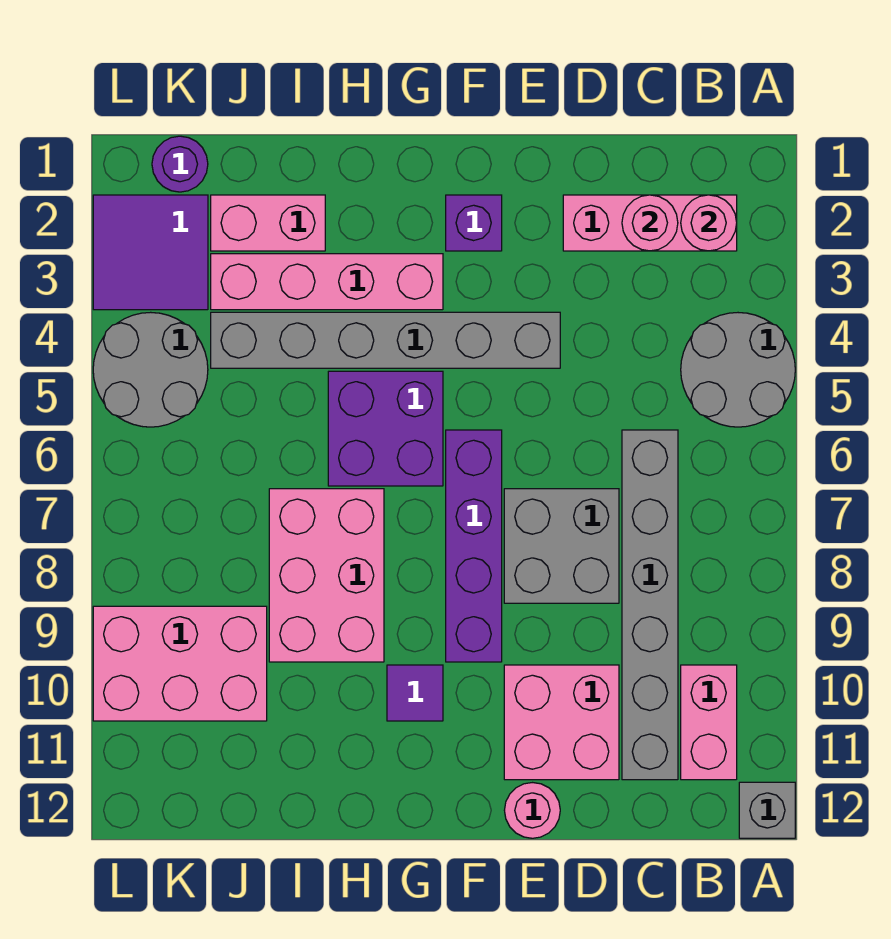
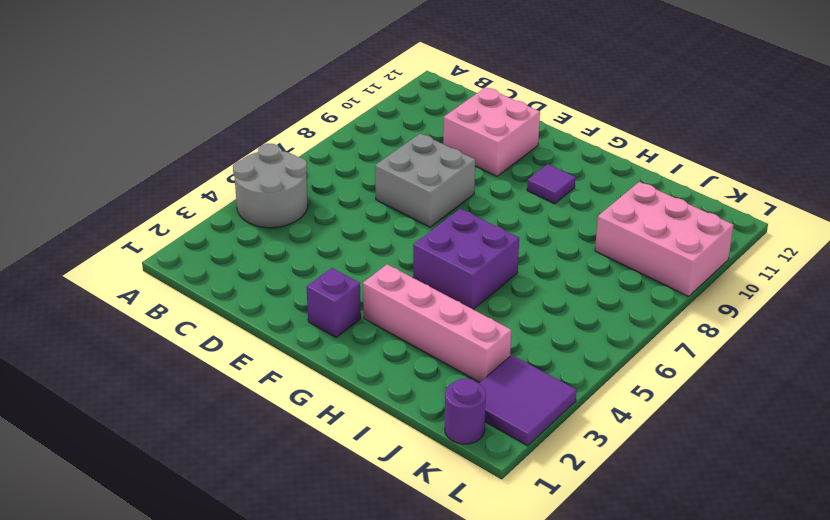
none -> grey brick A12 level 1
none -> pink brick B2:D2 level 1
none -> pink brick B10:B11 level 1

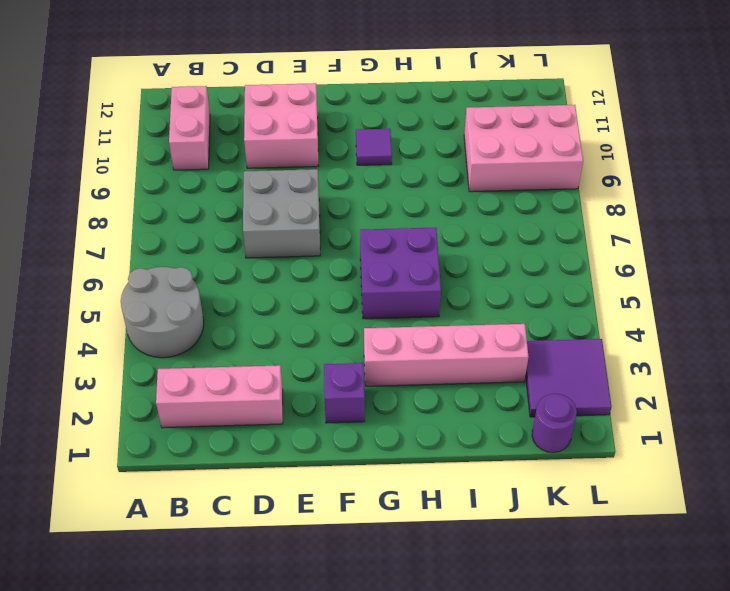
none -> grey brick A12 level 1
none -> grey brick C6:C11 level 1
none -> grey brick E4:J4 level 1

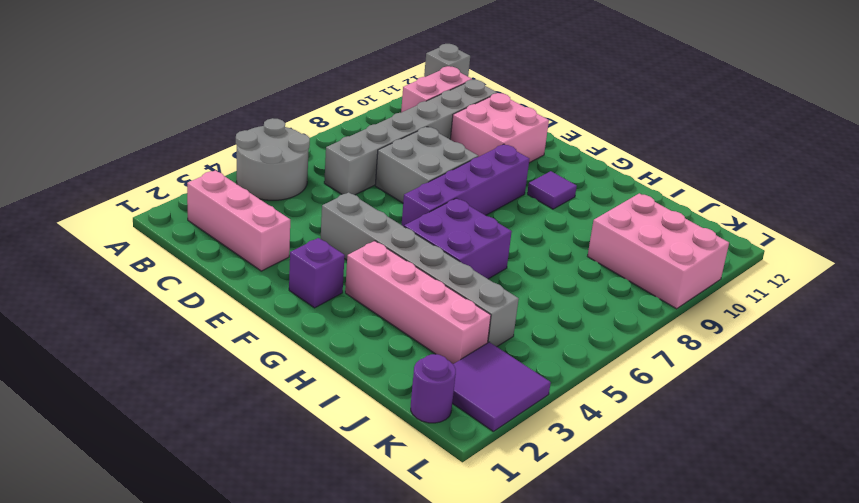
none -> pink round brick E12 level 1
none -> pink brick H7:I9 level 1
none -> pink brick I2:J2 level 1

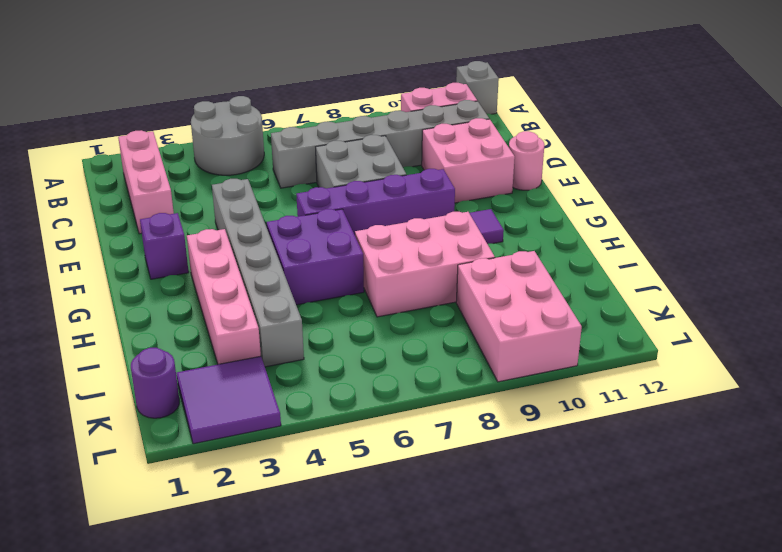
none -> pink brick I2:J2 level 1
none -> grey round brick K4:L5 level 1
none -> pink round brick B2 level 2

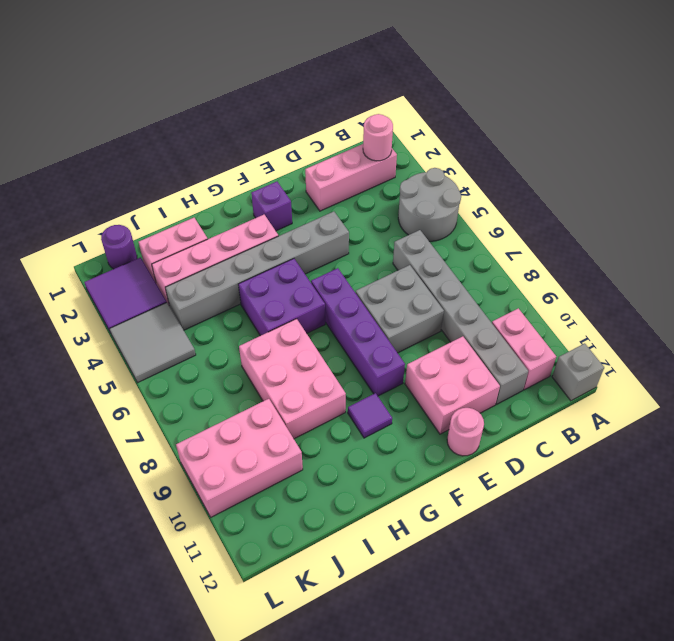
grey tile K4:L5 level 1 -> grey round brick K4:L5 level 1
none -> pink round brick C2 level 2

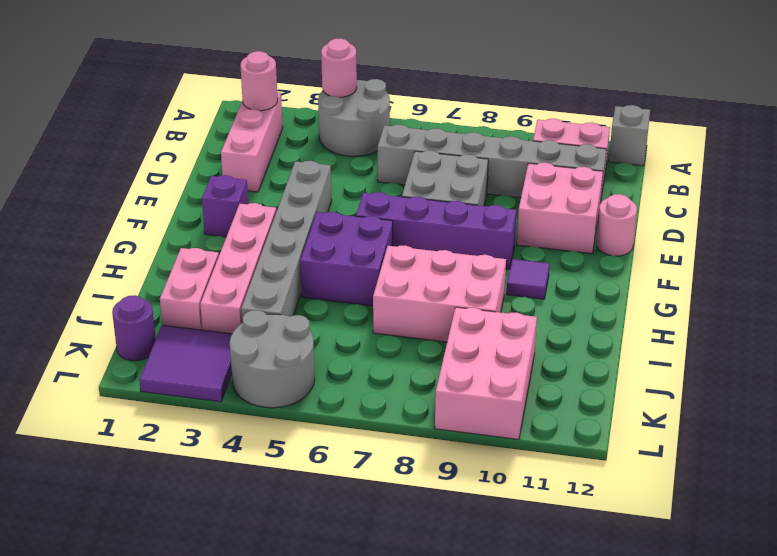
pink round brick A4 level 2 -> pink round brick C2 level 2

